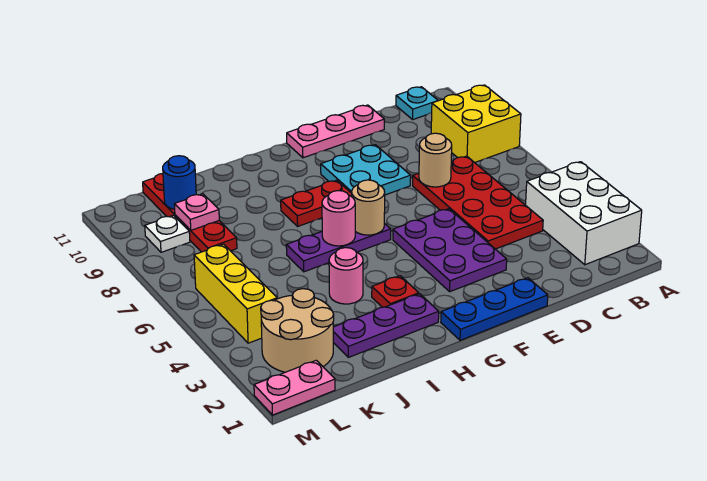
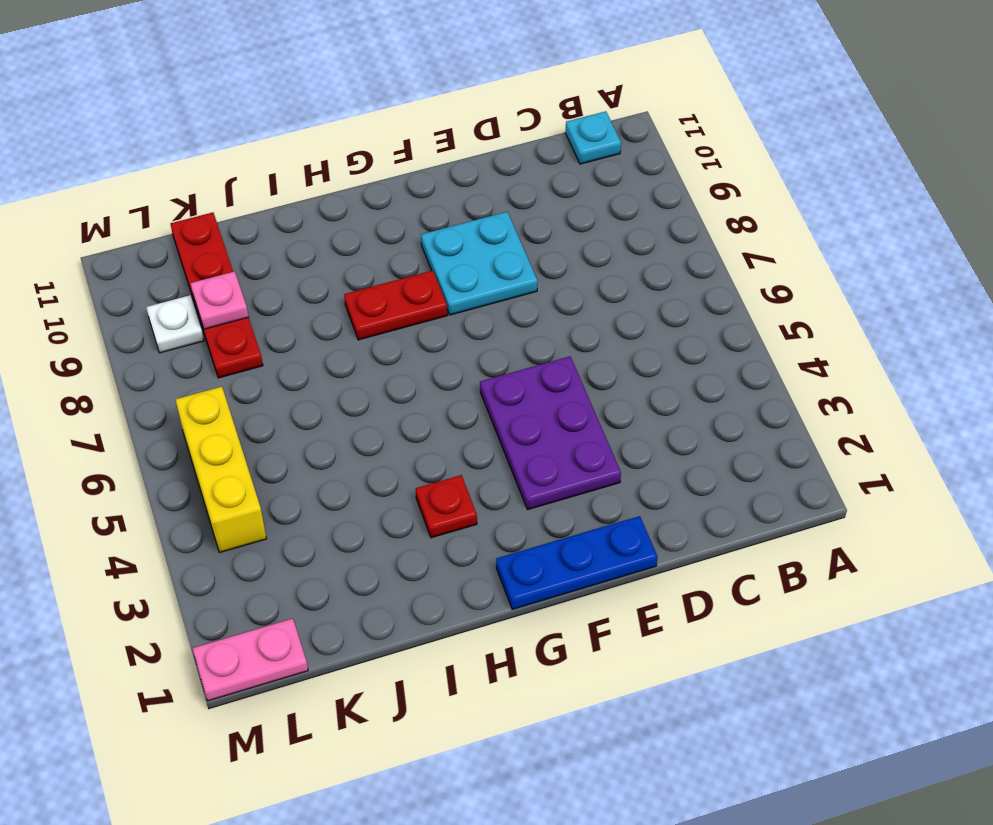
none -> white brick A2:B4 level 1
none -> yellow brick A8:B9 level 1
none -> red plate C4:D7 level 1

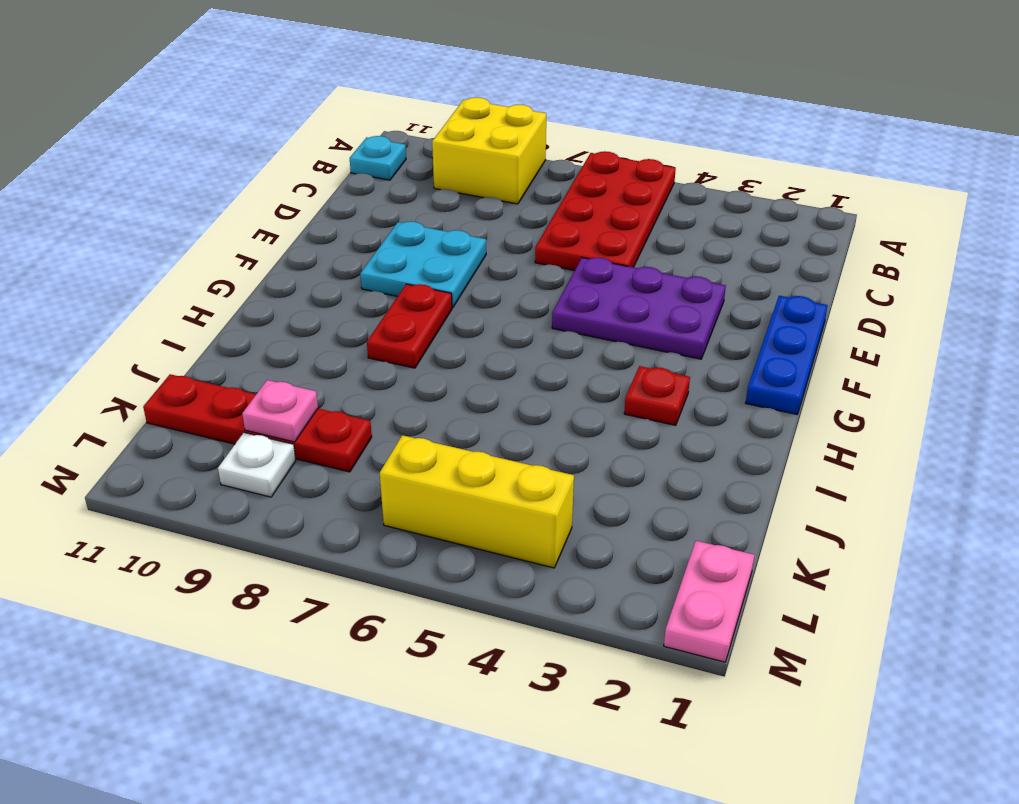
red plate A5:D6 level 1 -> red plate C4:D7 level 1
none -> white brick A2:B4 level 1
none -> pink plate D11:F11 level 1
none -> purple plate G6:I6 level 1

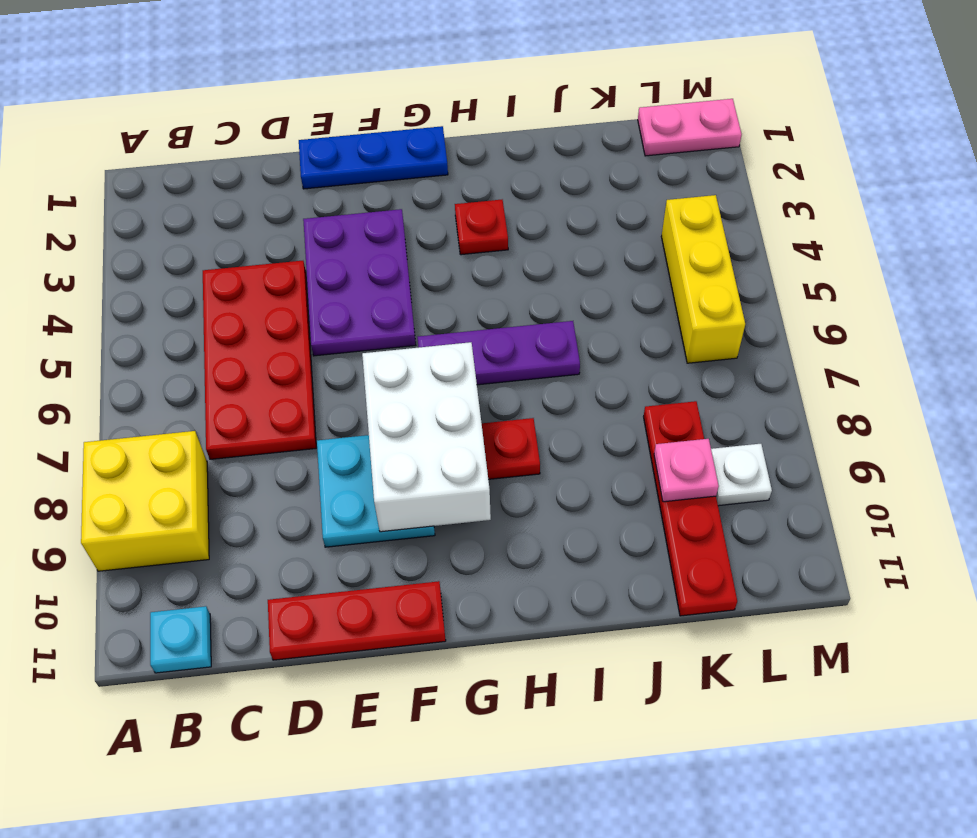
red plate D11:F11 level 1 -> pink plate D11:F11 level 1
white brick F7:G9 level 2 -> white brick A2:B4 level 1
none -> purple plate H2:J2 level 1
none -> pink round brick I4 level 1
none -> tan round brick K2:L3 level 1

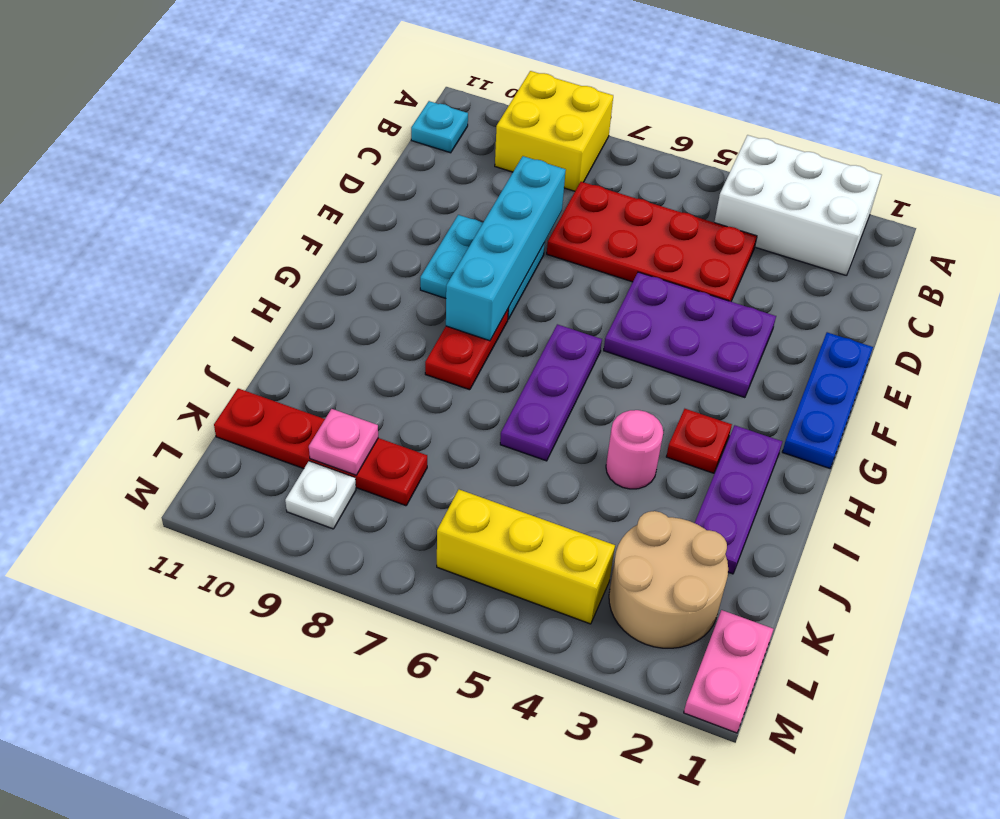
cyan brick D8:G8 level 2 -> none
none -> pink plate D11:F11 level 1
none -> tan round brick D7 level 2
none -> tan round brick G6 level 2

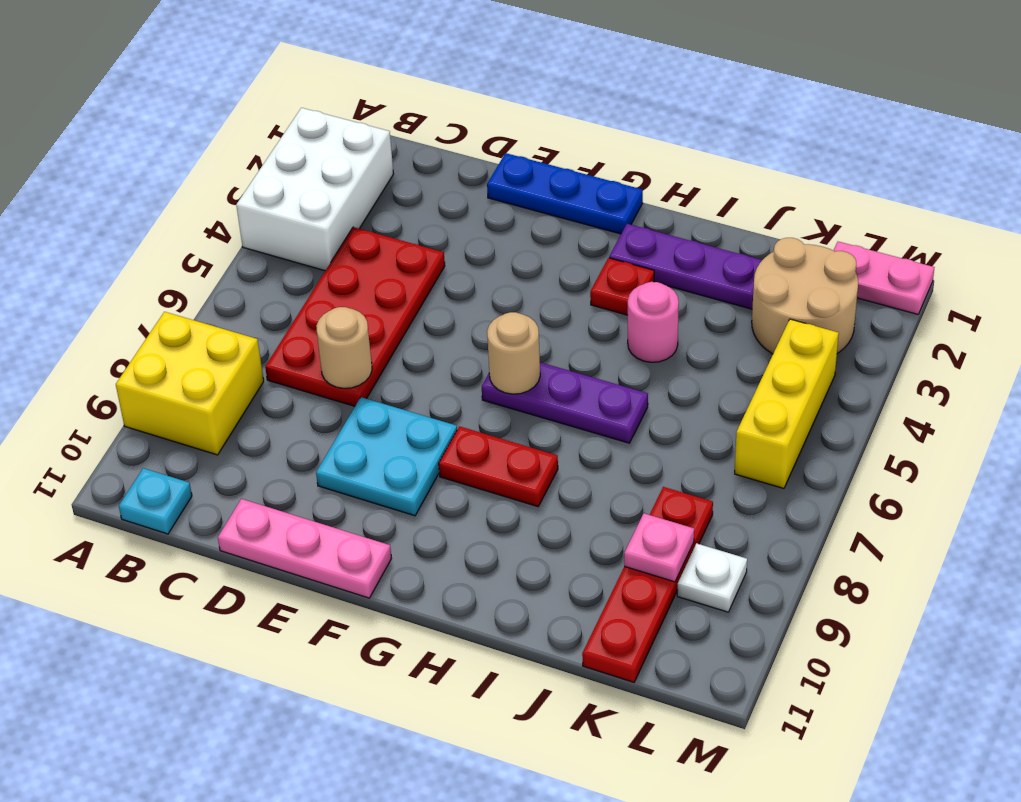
none -> purple plate E3:F5 level 1
none -> pink round brick H6 level 2
none -> blue round brick K10 level 2

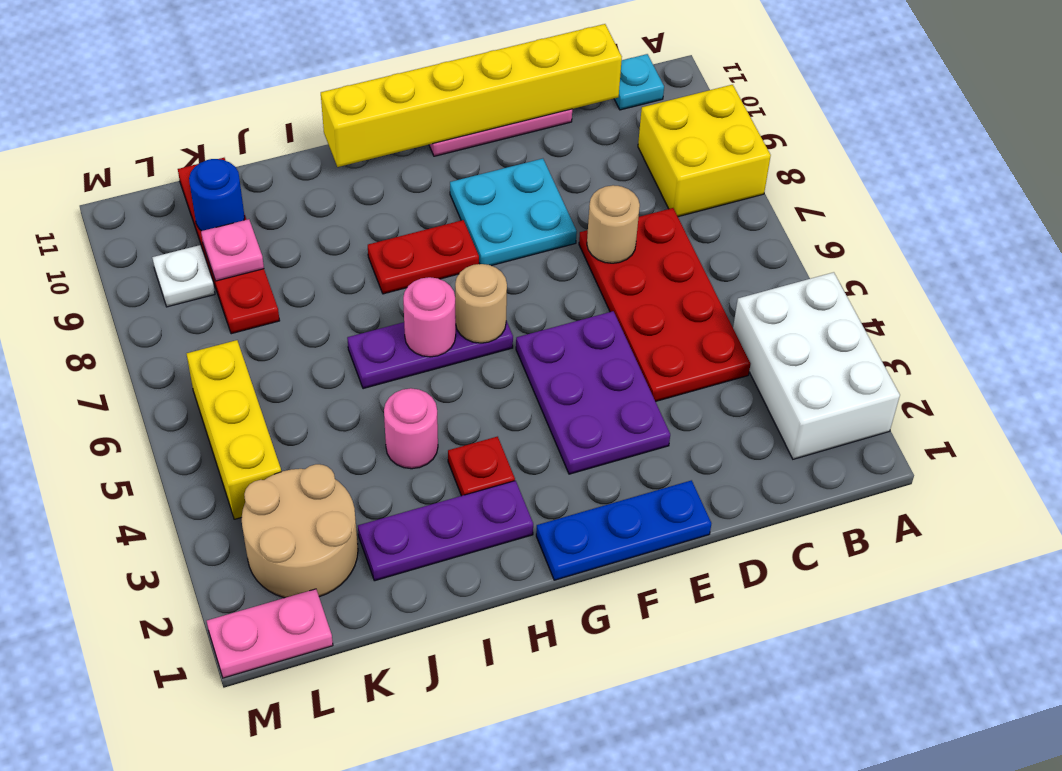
yellow brick C11:H11 level 2 -> none

